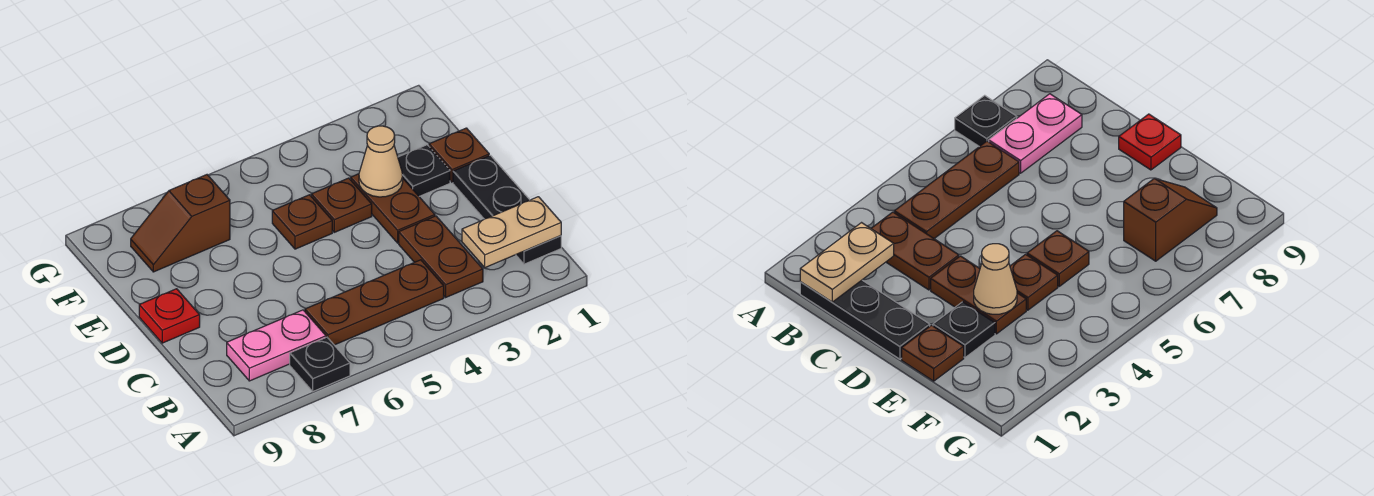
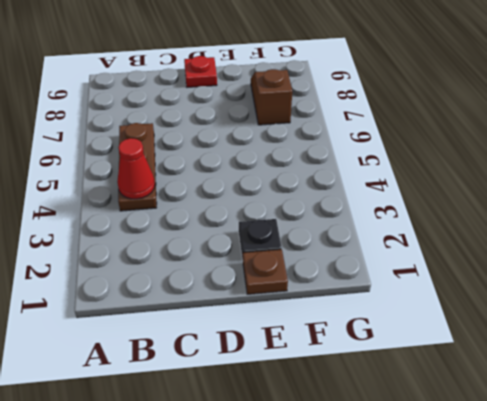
red cone B4 level 2 -> none
none -> black plate A7 level 1
none -> black plate B1:D1 level 1
none -> brown plate B3:C3 level 1

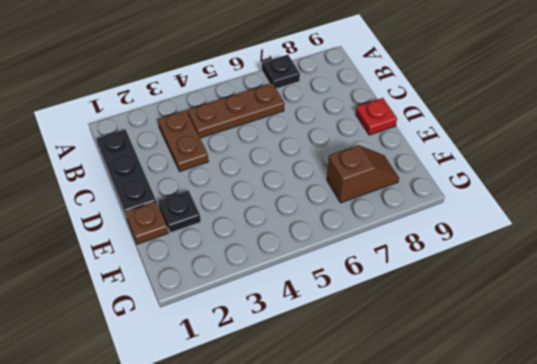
none -> pink plate B7:B8 level 1
none -> brown plate D3:E3 level 1
none -> brown plate E4 level 1

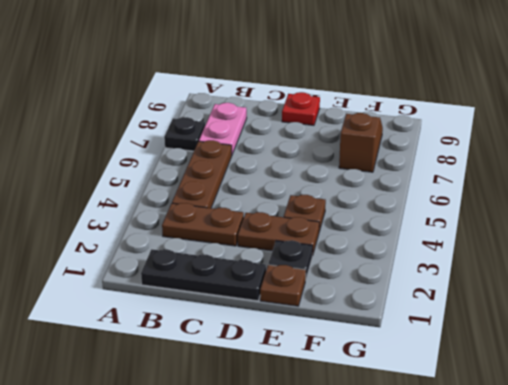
none -> brown plate E5 level 1
none -> tan plate B1:B2 level 2
none -> tan cone E3 level 2

